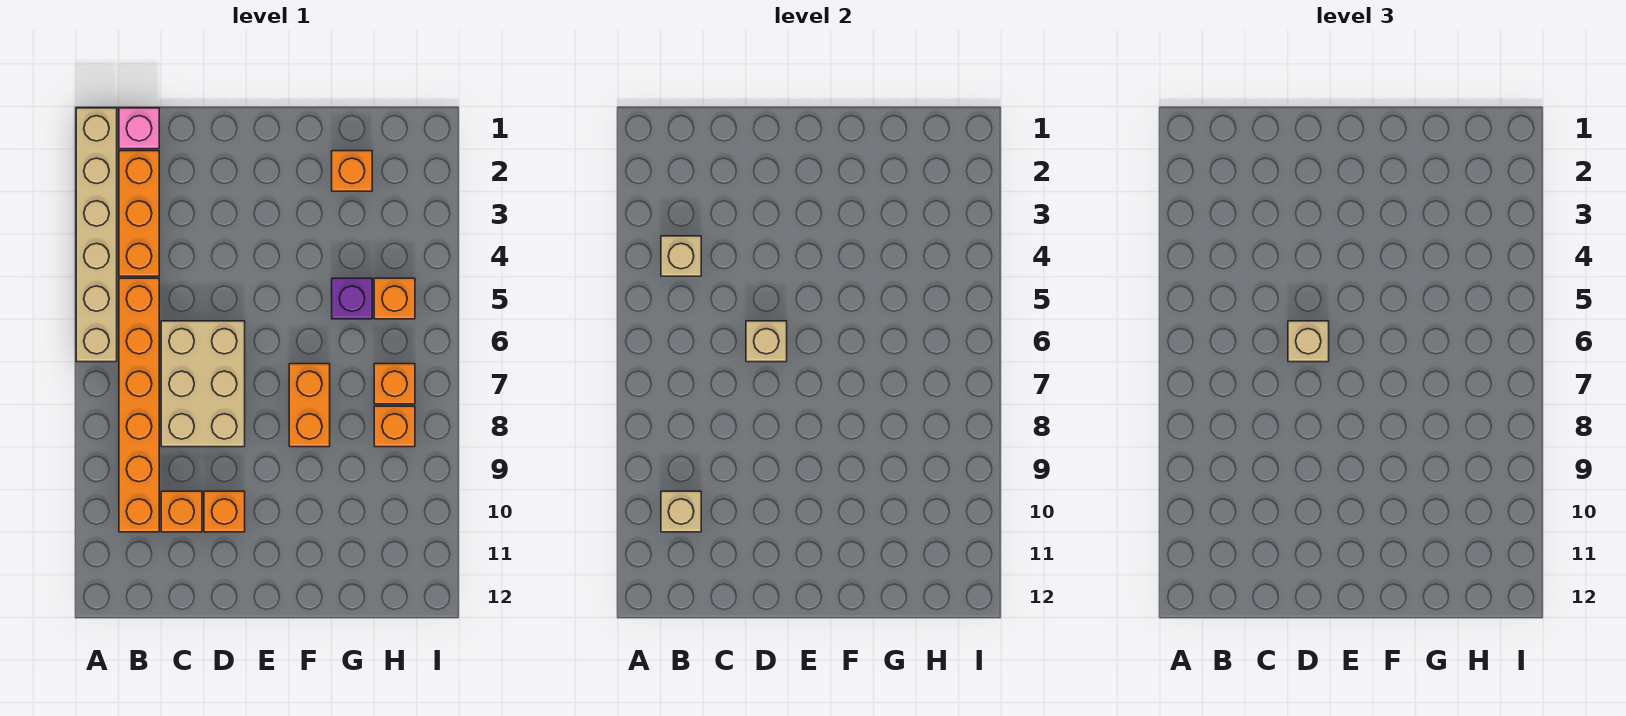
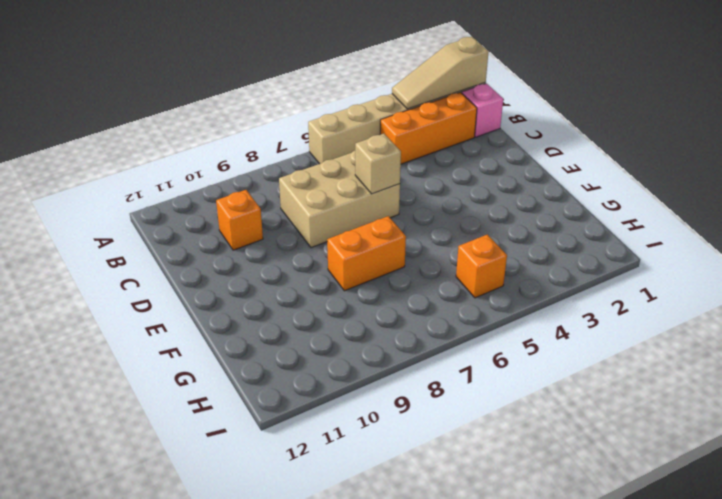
tan slope A1:A3 level 2 top 1 -> none
none -> orange brick B5:B10 level 1
none -> orange brick D10 level 1
none -> orange brick G2 level 1

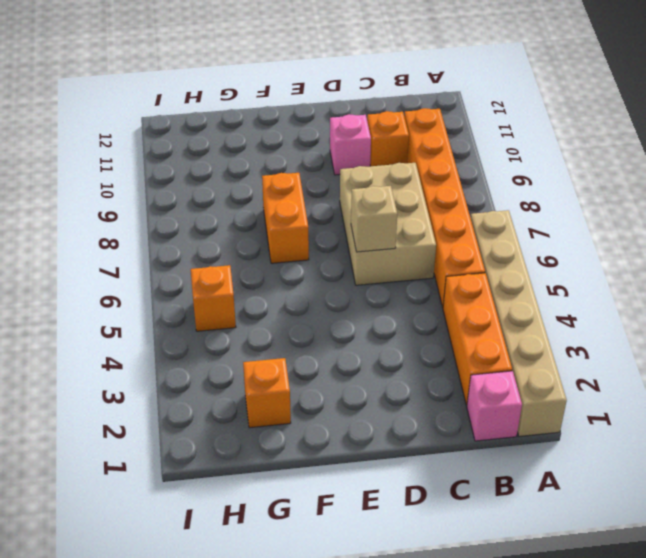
pink brick D10 level 1 -> orange brick D10 level 1
none -> purple brick G5 level 1
none -> orange brick H7 level 1
none -> orange brick H8 level 1

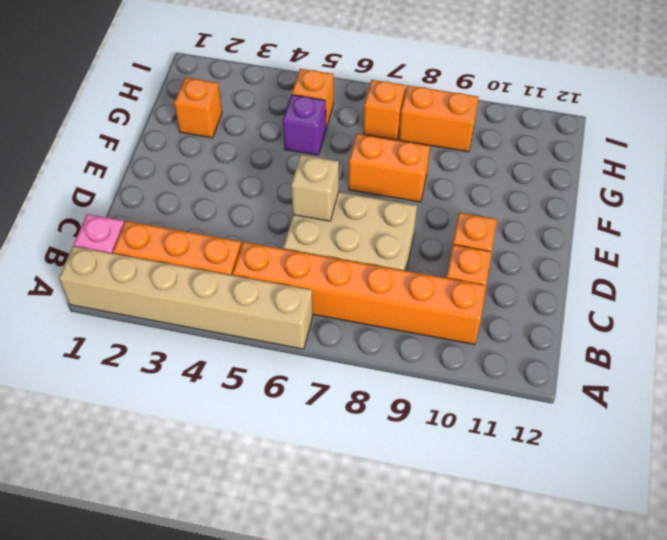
orange brick H8:H9 level 1 -> orange brick H8 level 1
none -> tan brick B4 level 2
none -> tan brick B10 level 2
none -> tan brick D6 level 3

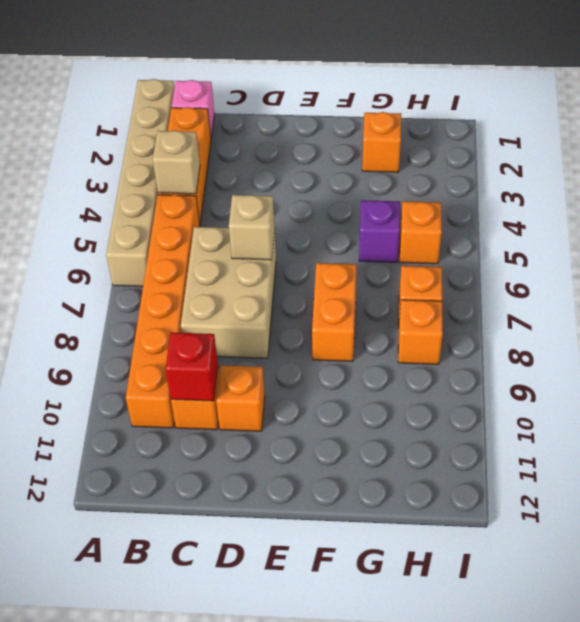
red brick C10 level 2 -> none
none -> tan brick B10 level 2
none -> tan brick D6 level 3

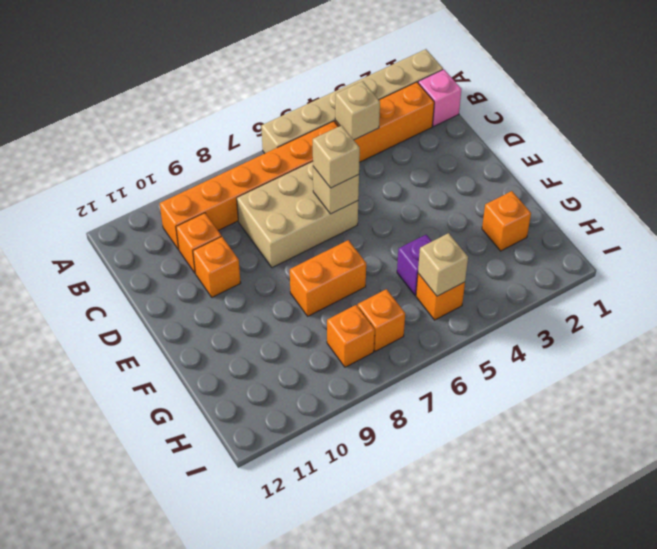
tan brick H5 level 2 -> tan brick B10 level 2

